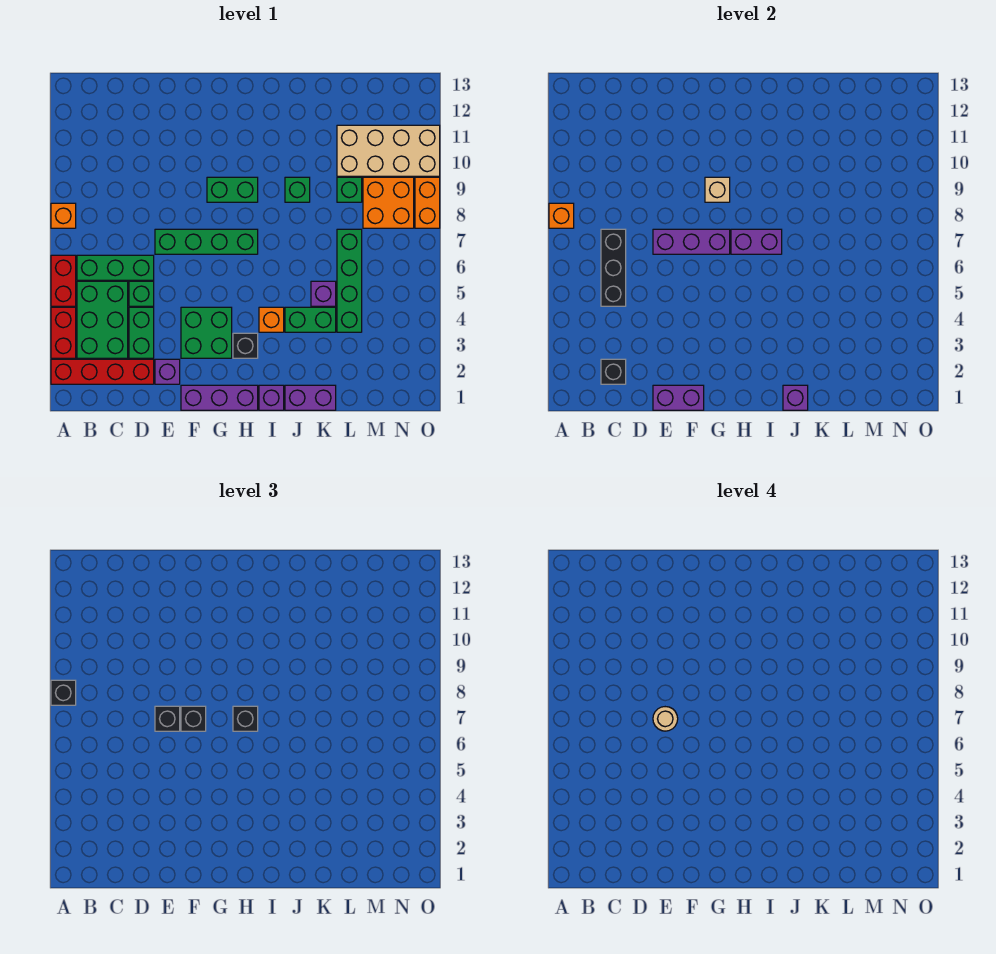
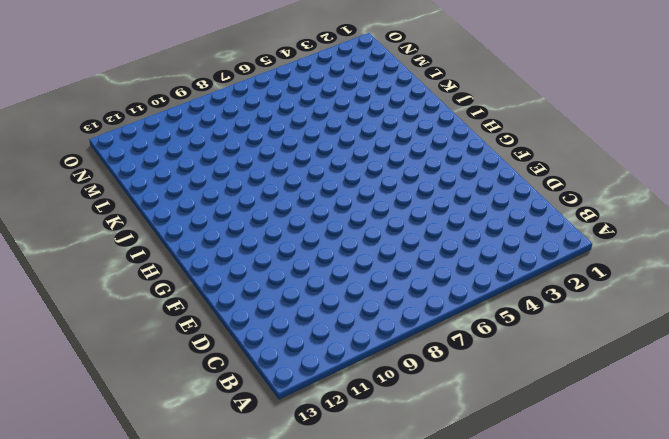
none -> red brick A2:D2 level 1
none -> red brick A3:A4 level 1
none -> red brick A5:A6 level 1
none -> orange brick A8 level 1

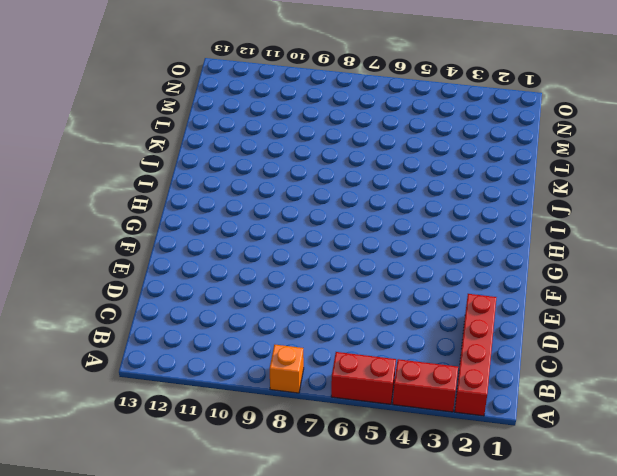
none -> green brick B3:C5 level 1
none -> green brick B6:D6 level 1
none -> green brick D3:D4 level 1
none -> green brick D5 level 1

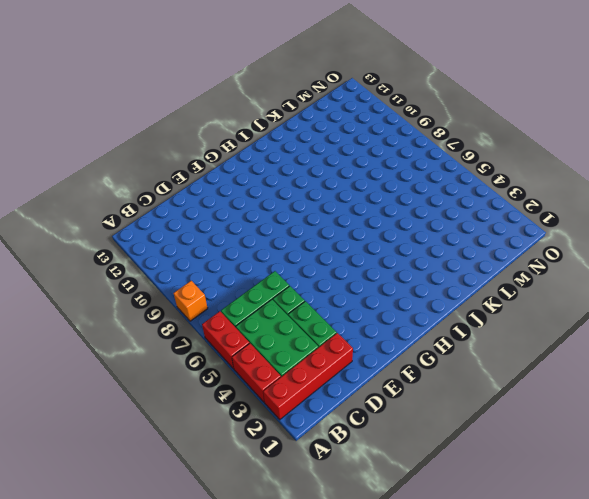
none -> purple brick E2 level 1
none -> green brick E7:H7 level 1
none -> purple brick F1:H1 level 1
none -> green brick F3:G4 level 1

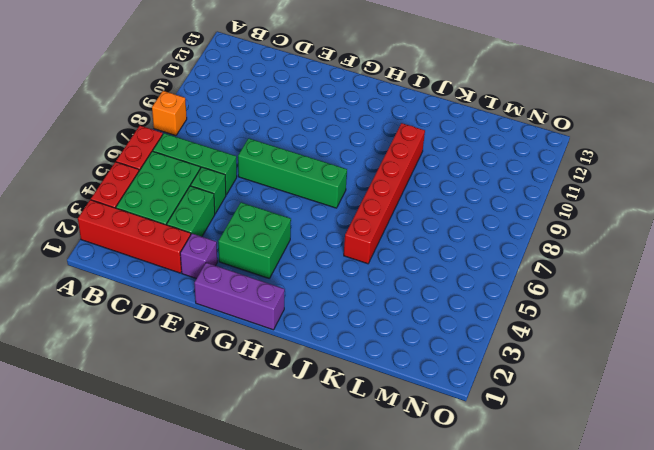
red brick J5:J10 level 1 -> green brick J9 level 1
none -> green brick G9:H9 level 1
none -> black brick H3 level 1
none -> purple brick I1 level 1
none -> orange brick I4 level 1

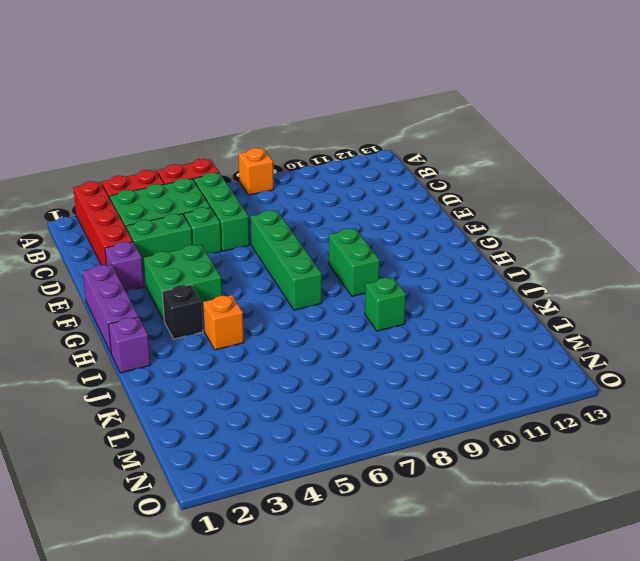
none -> purple brick J1:K1 level 1
none -> green brick J4:K4 level 1
none -> purple brick K5 level 1
none -> green brick L4:L7 level 1

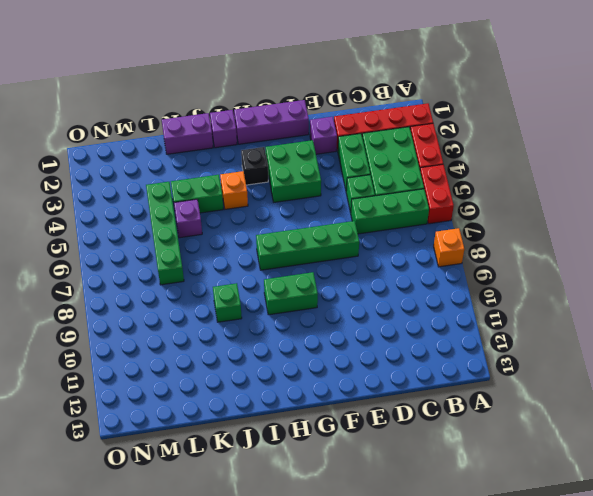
none -> green brick L9 level 1
none -> tan brick L10:O11 level 1
none -> orange brick M8:N9 level 1
none -> orange brick O8:O9 level 1

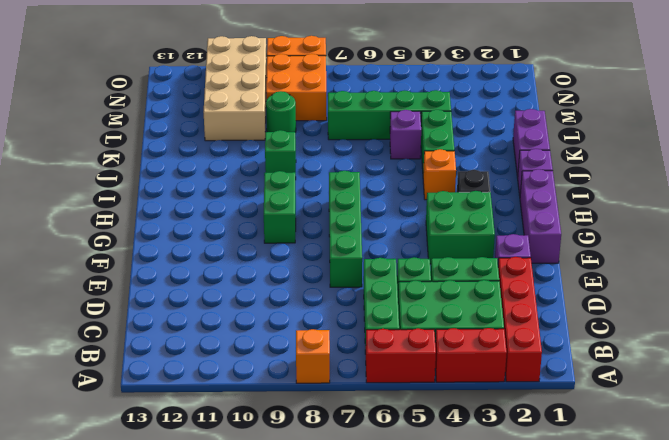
green round brick L9 level 1 -> green brick L9 level 1
none -> orange brick A8 level 2
none -> black brick C2 level 2
none -> black brick C5:C7 level 2
none -> purple brick E1:F1 level 2

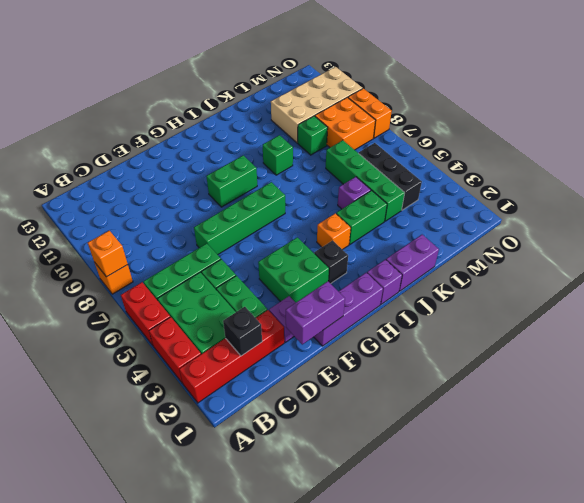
black brick M4:M6 level 1 -> black brick C5:C7 level 2
none -> purple brick E7:G7 level 2
none -> tan brick G9 level 2
none -> purple brick H7:I7 level 2
none -> purple brick J1 level 2

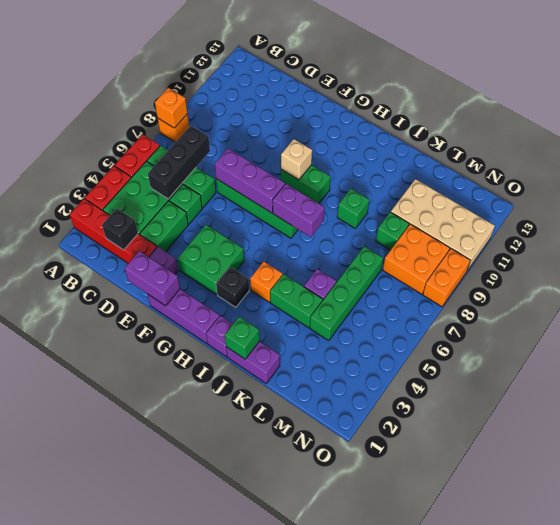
green brick J1 level 2 -> purple brick J1 level 2
none -> black brick A8 level 3
none -> black brick E7 level 3
none -> black brick F7 level 3
none -> black brick H7 level 3

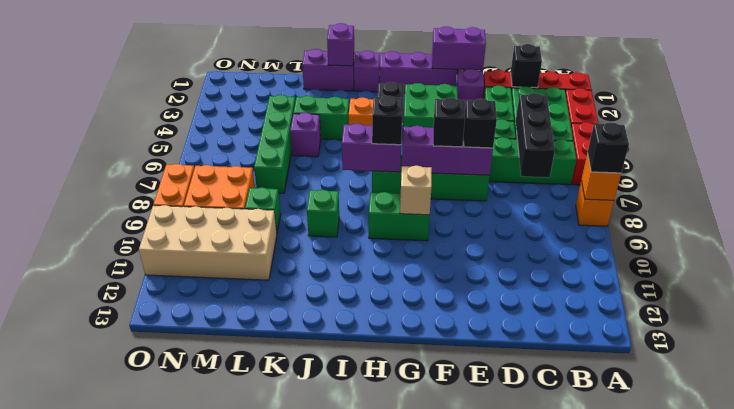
none -> tan round brick E7 level 4

